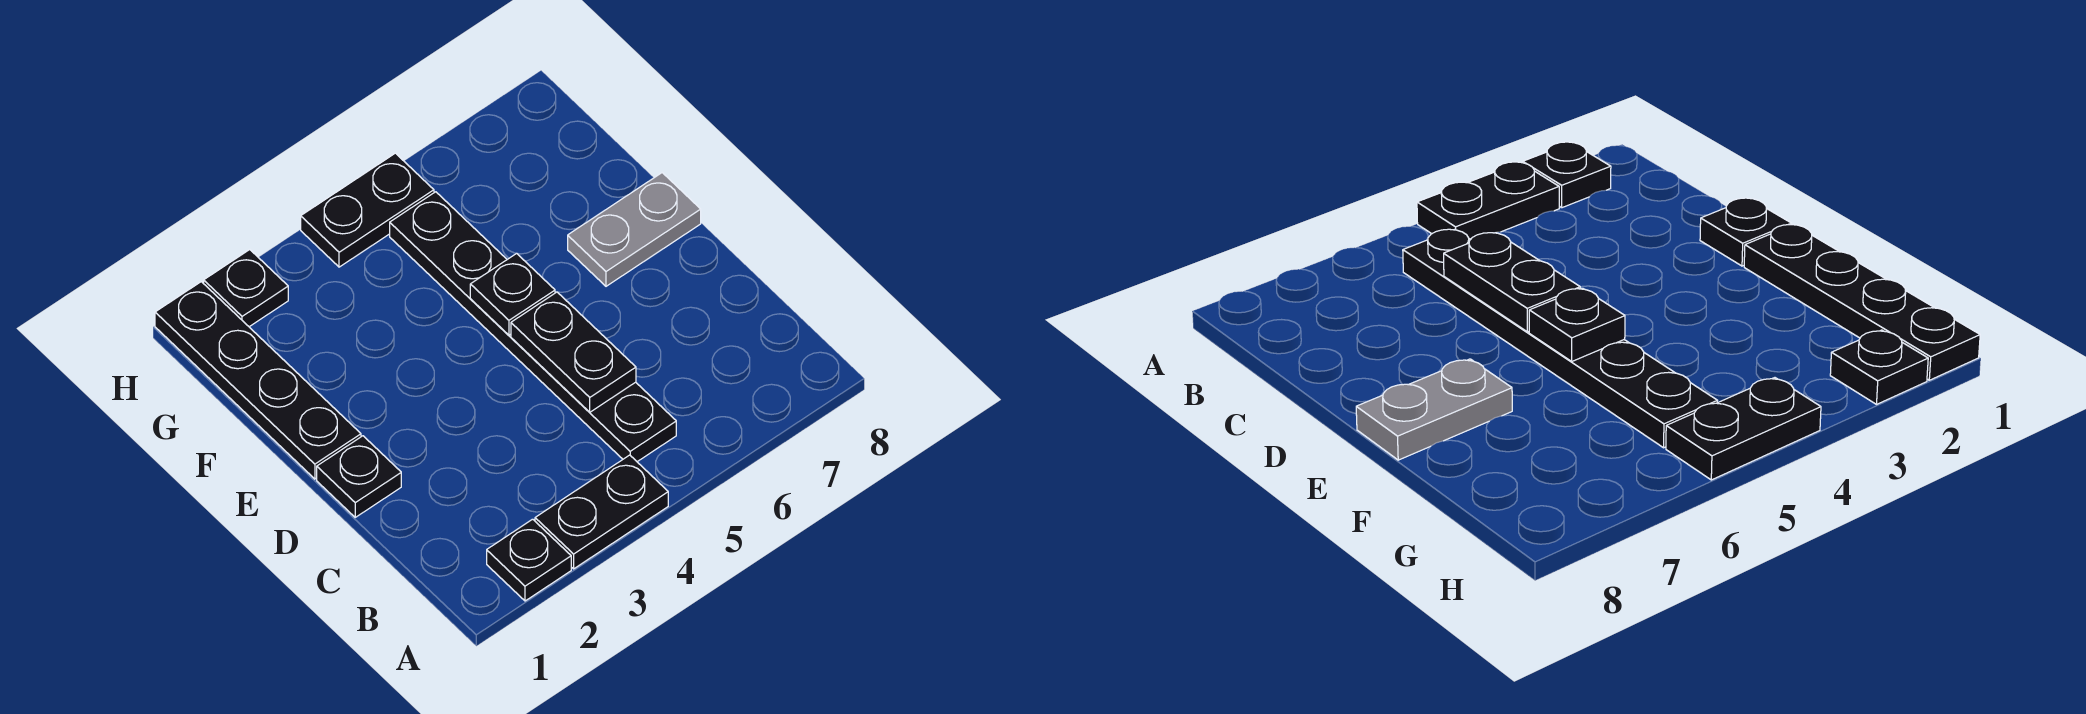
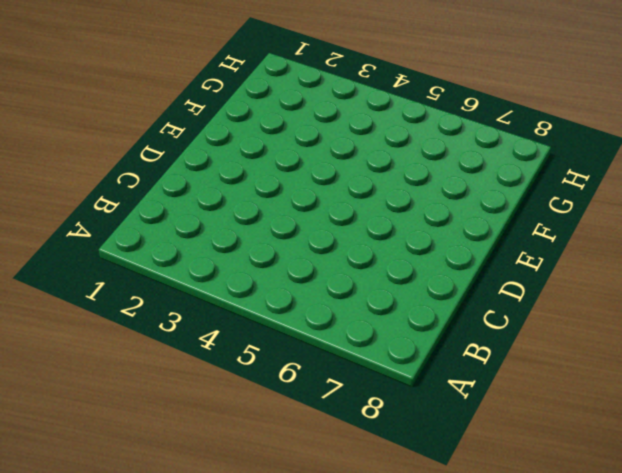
none -> black plate A2 level 1
none -> black plate A3:A4 level 1

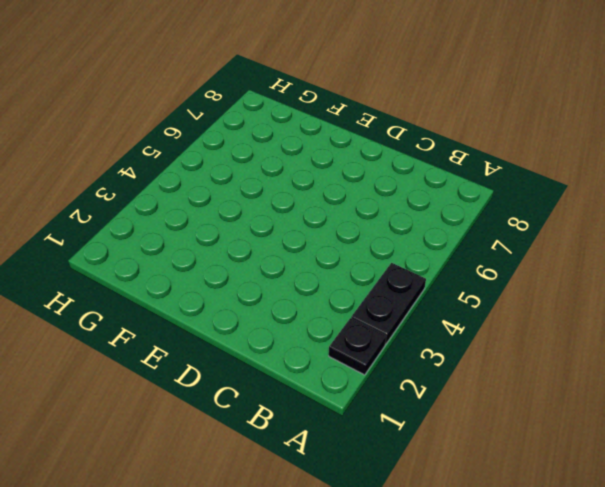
none -> black plate B5:G5 level 1
none -> black plate D1 level 1

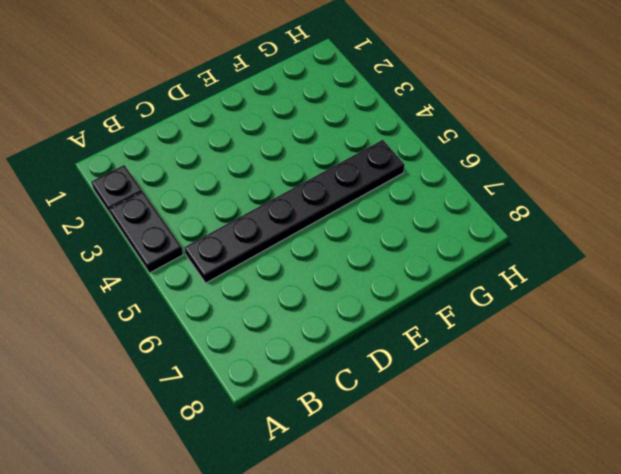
none -> black plate D1 level 1
none -> black plate E1:H1 level 1

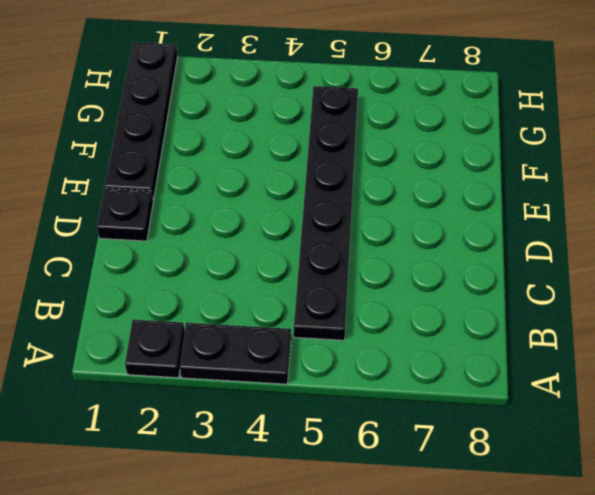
none -> grey plate E7:E8 level 1
none -> black plate H2 level 1

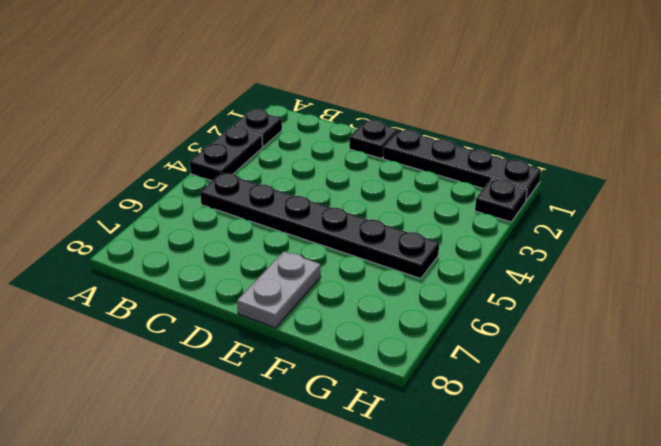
none -> black plate H4:H5 level 1
none -> black plate C5:D5 level 2

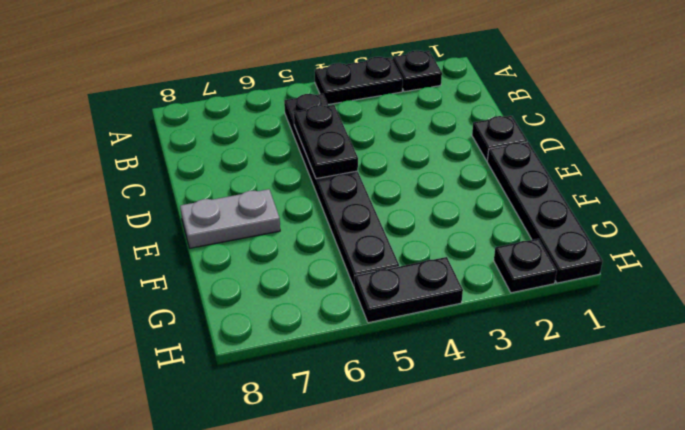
none -> black plate E5 level 2

